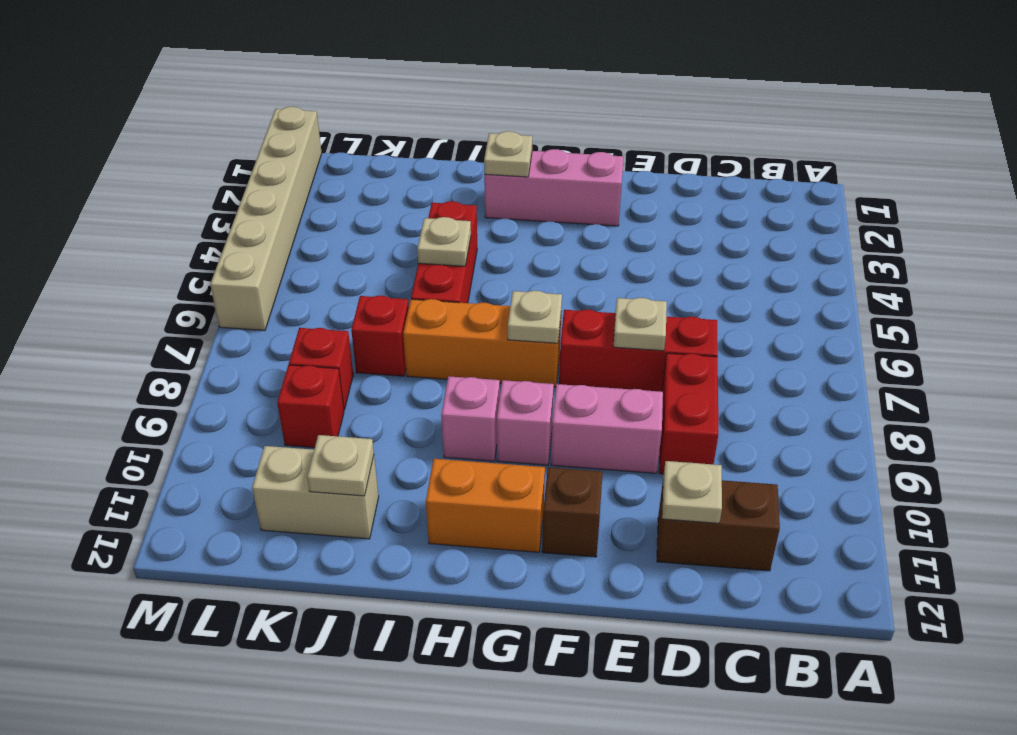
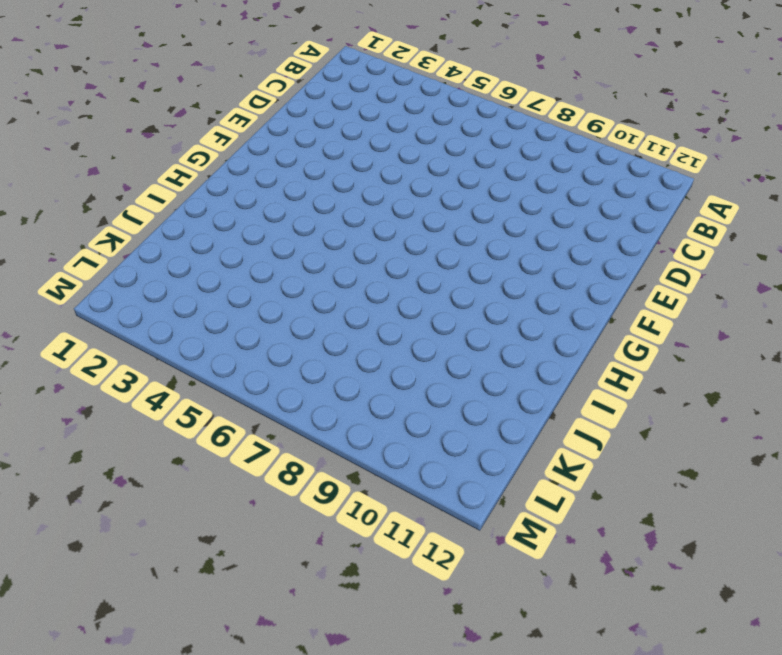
none -> brown brick C11:D11 level 1
none -> red brick D7:F7 level 1
none -> red brick D8:D9 level 1

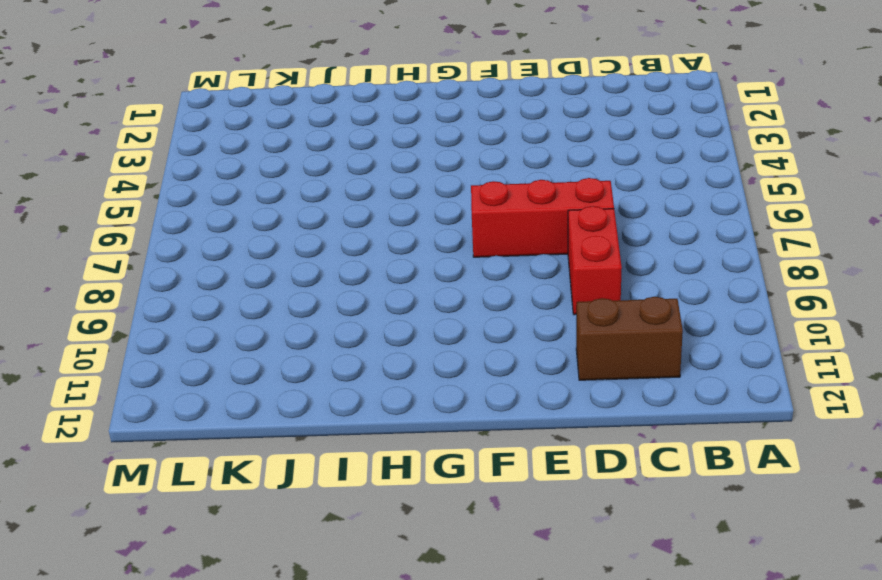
none -> pink brick E9:F9 level 1
none -> pink brick F2:H2 level 1
none -> brown brick F11 level 1

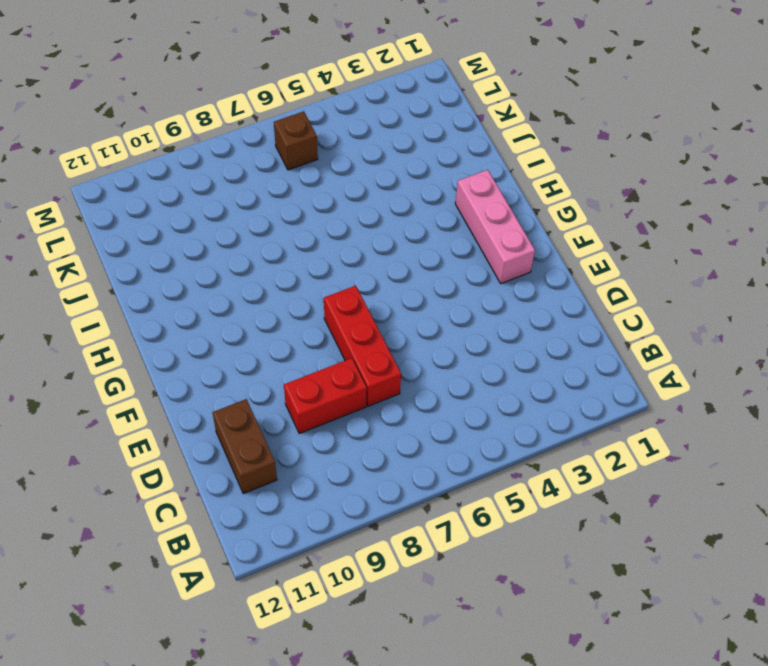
brown brick L6 level 1 -> brown brick F11 level 1
none -> pink brick E9:F9 level 1
none -> orange brick G7:I7 level 1
none -> pink brick G9 level 1

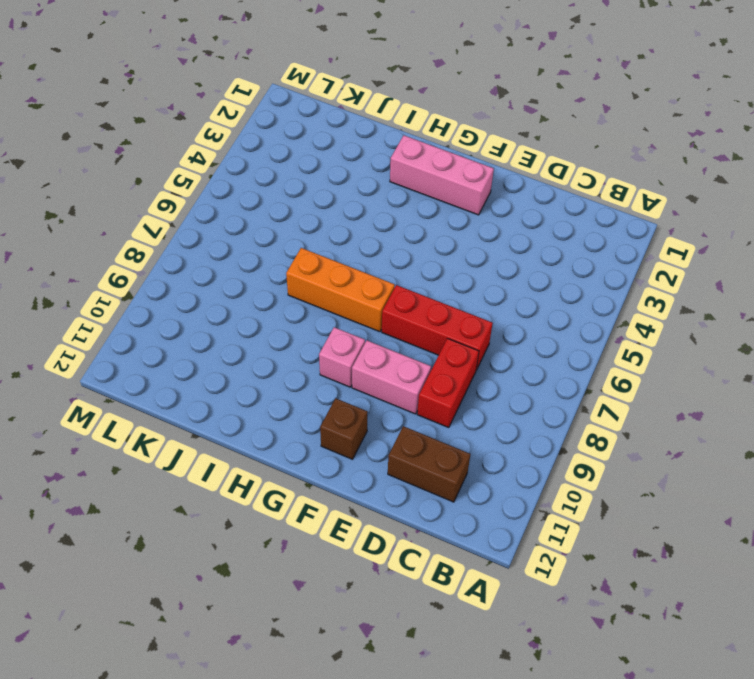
none -> orange brick G11:H11 level 1
none -> pink brick H9 level 1
none -> red brick I4:I6 level 1

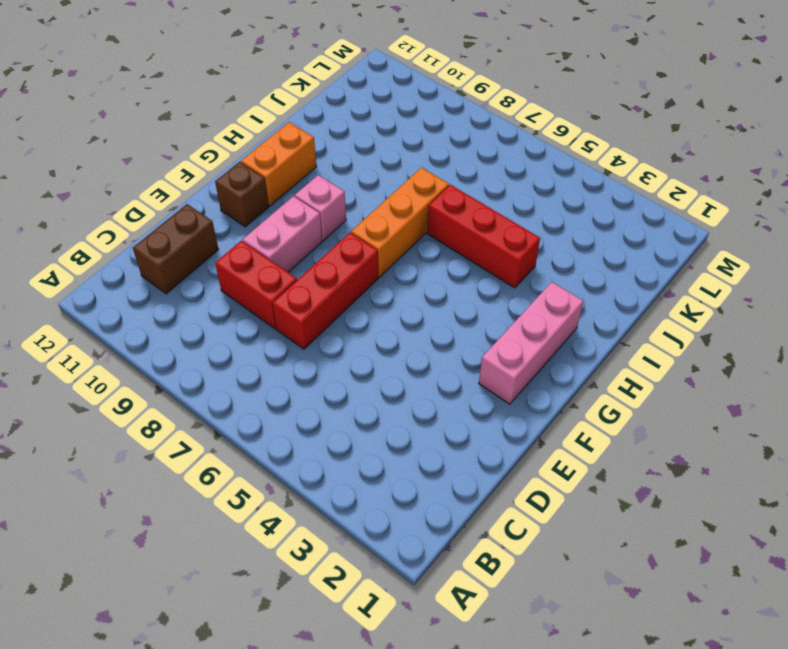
none -> pink brick H9 level 1
none -> red brick J7 level 1
none -> tan brick J11:K11 level 1

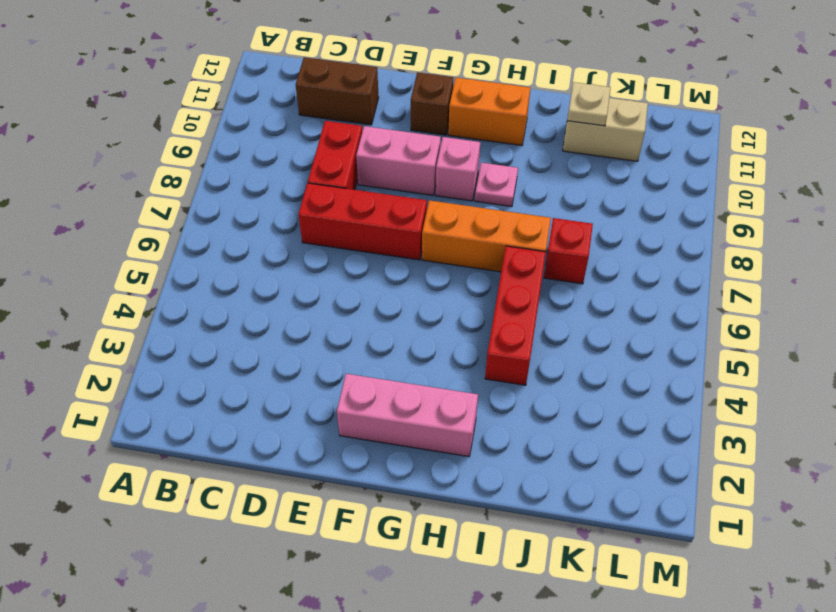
pink plate H9 level 1 -> pink brick H9 level 1
none -> red brick K8 level 1
none -> red brick K9 level 1
none -> tan brick M1:M6 level 1

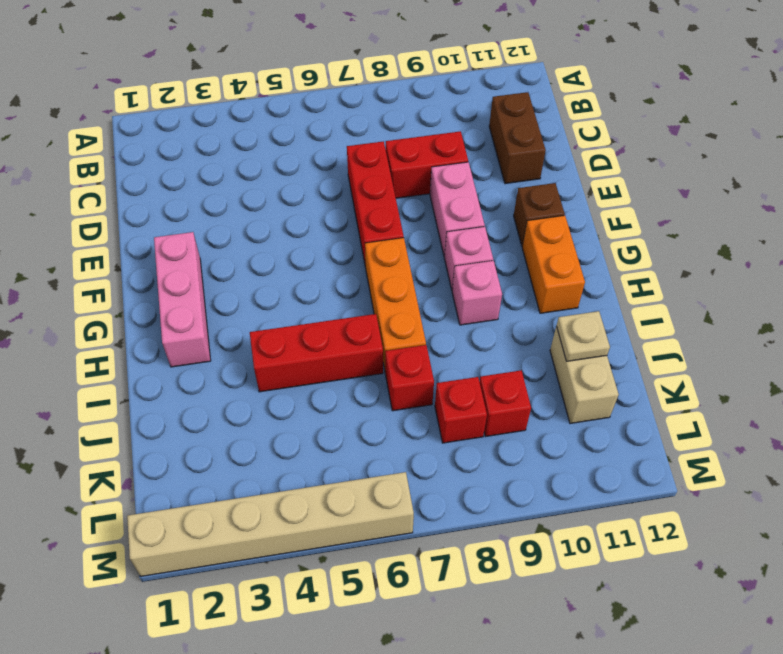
none -> tan plate D11 level 2
none -> tan plate E7 level 2
none -> tan plate G7 level 2

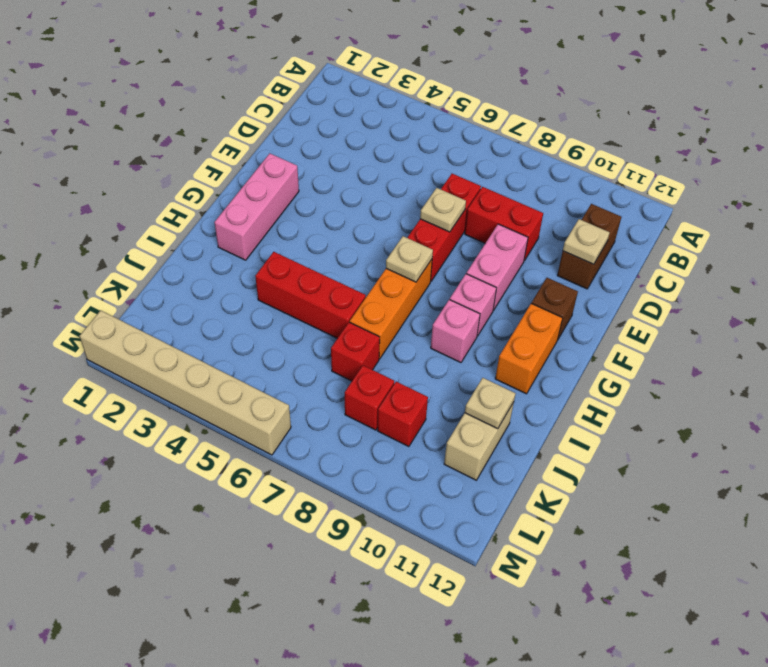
none -> tan plate H2 level 2
none -> tan plate I5 level 2

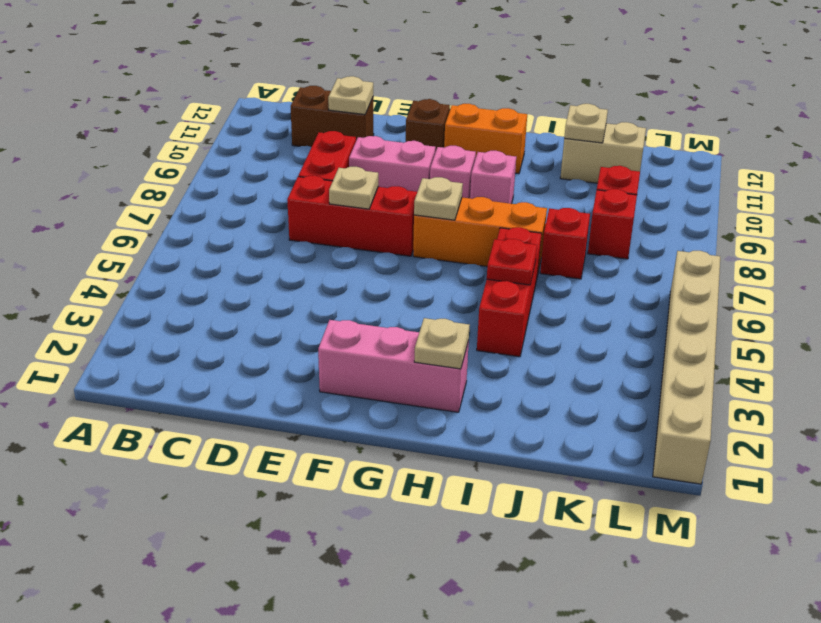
red plate I5 level 2 -> tan plate I5 level 2

